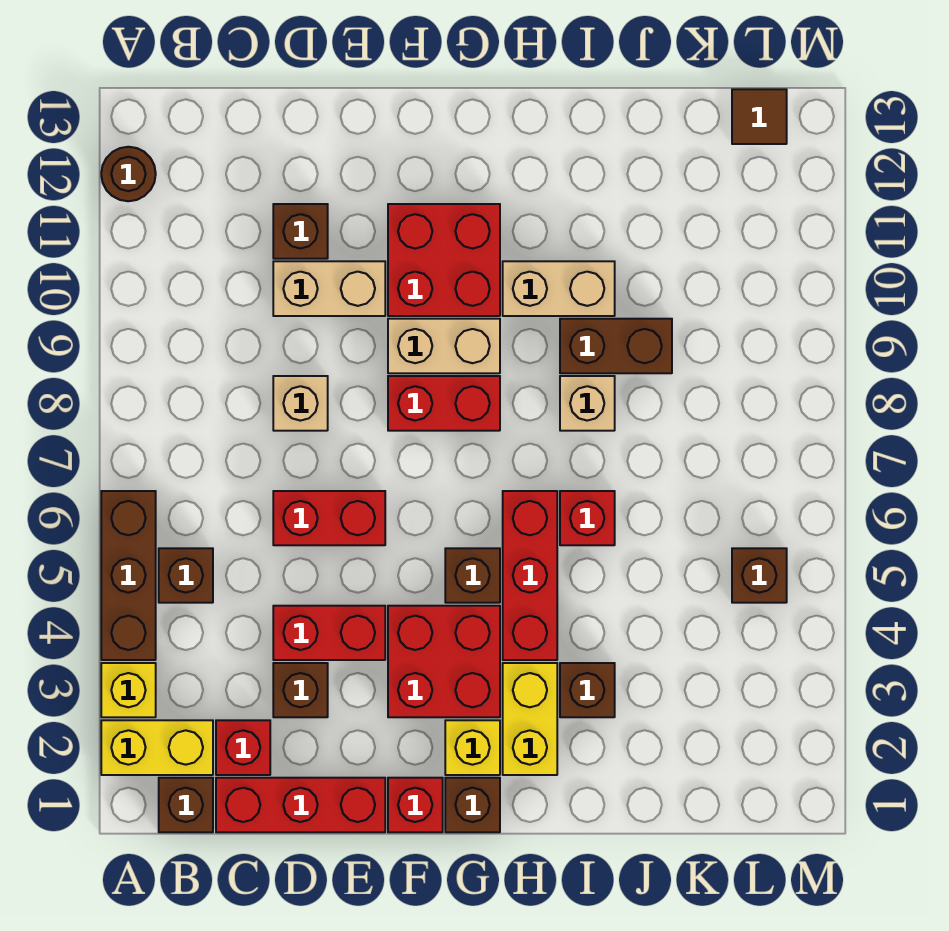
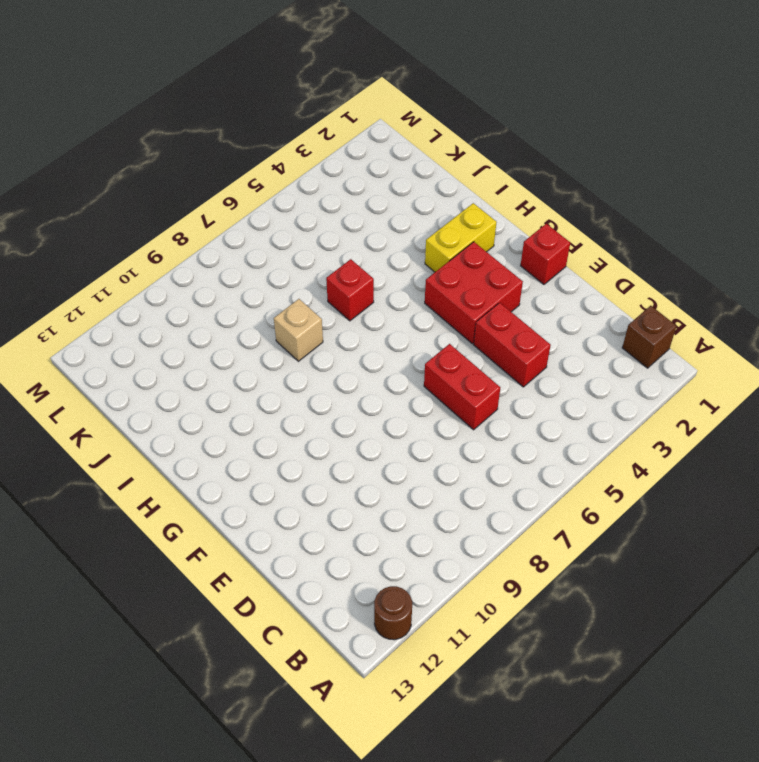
none -> yellow brick A2:B2 level 1
none -> yellow brick A3 level 1
none -> brown brick A4:A6 level 1
none -> brown brick B5 level 1

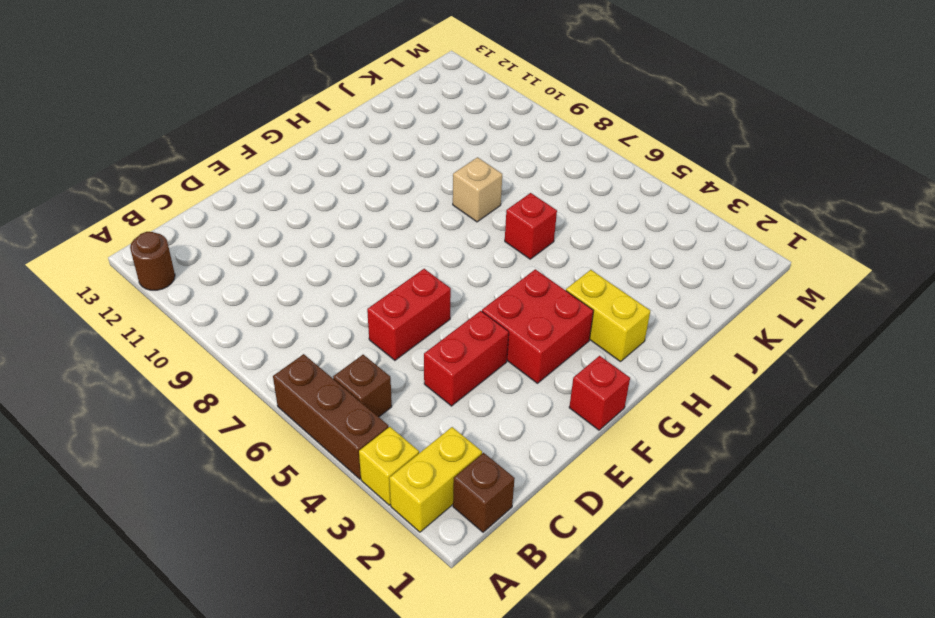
none -> red brick C1:E1 level 1
none -> red brick C2 level 1
none -> brown brick D3 level 1
none -> tan brick D8 level 1

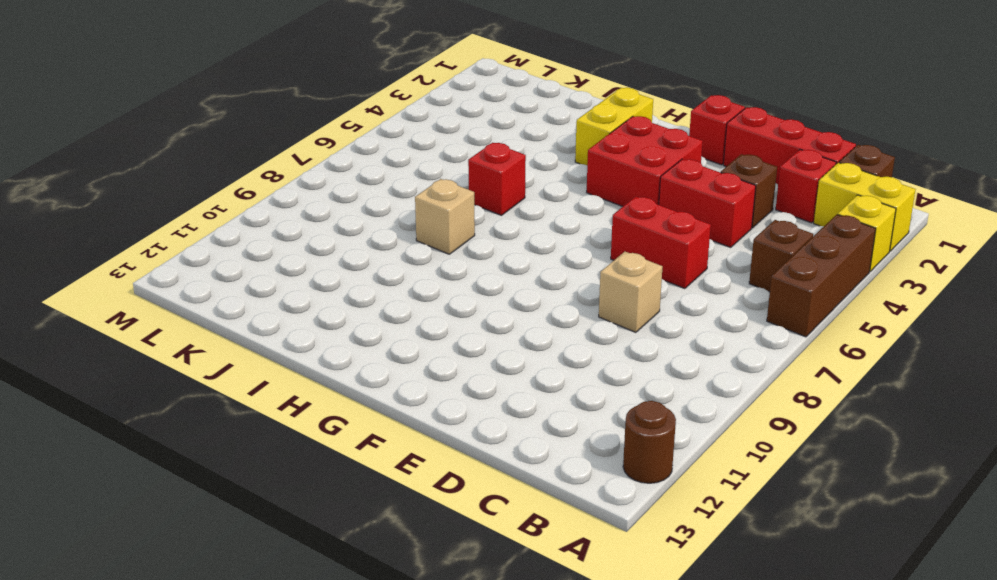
none -> tan brick D10:E10 level 1
none -> brown brick D11 level 1
none -> red brick F8:G8 level 1
none -> tan brick F9:G9 level 1

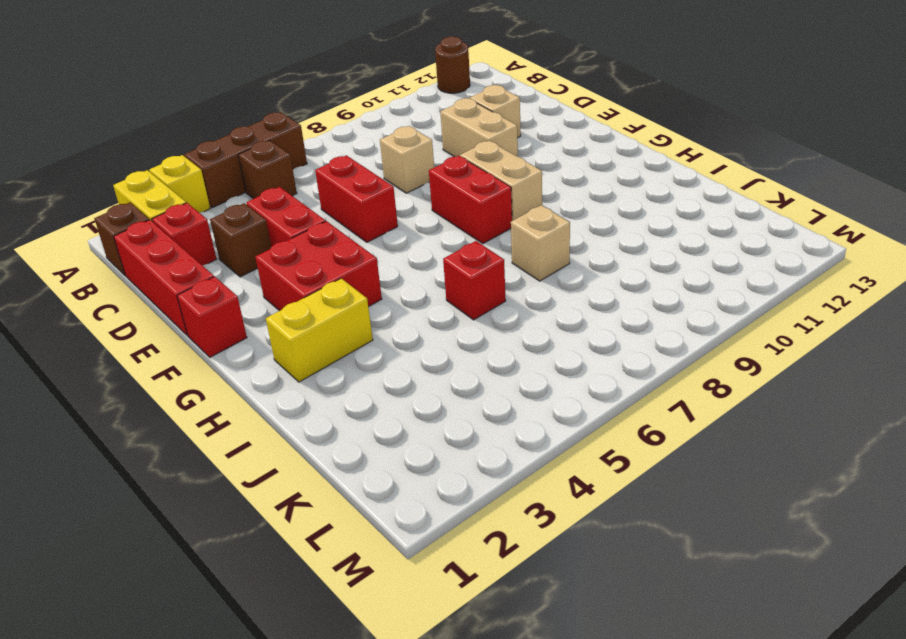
tan brick D11 level 1 -> brown brick D11 level 1
none -> red brick F10:G11 level 1
none -> brown brick G1 level 1
none -> yellow brick G2 level 1
none -> brown brick G5 level 1

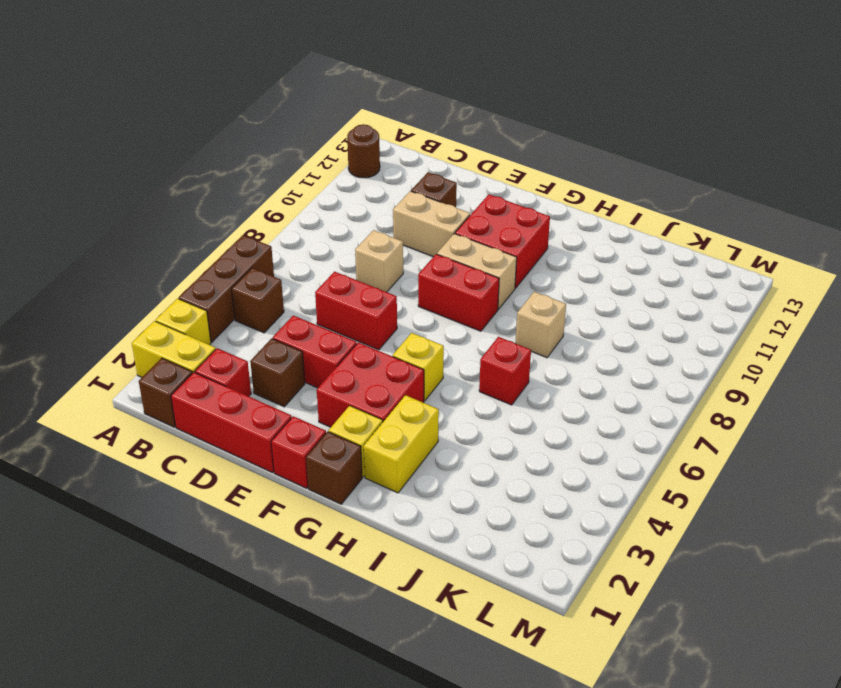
yellow brick G5 level 1 -> brown brick G5 level 1
none -> red brick H4:H6 level 1
none -> tan brick H10:I10 level 1
none -> brown brick I3 level 1
none -> brown brick I9:J9 level 1

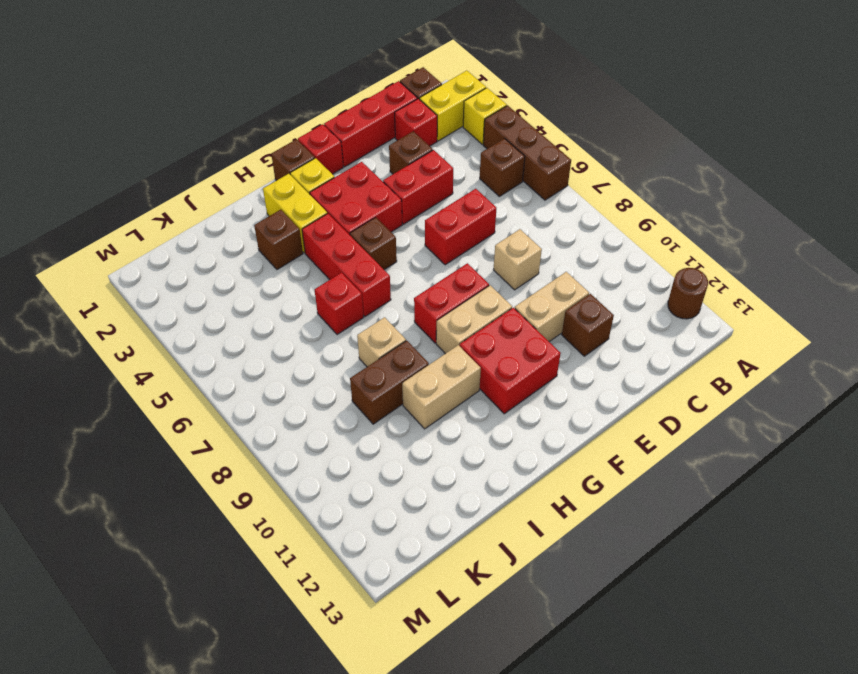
none -> brown brick L5 level 1
none -> brown tile L13 level 1

